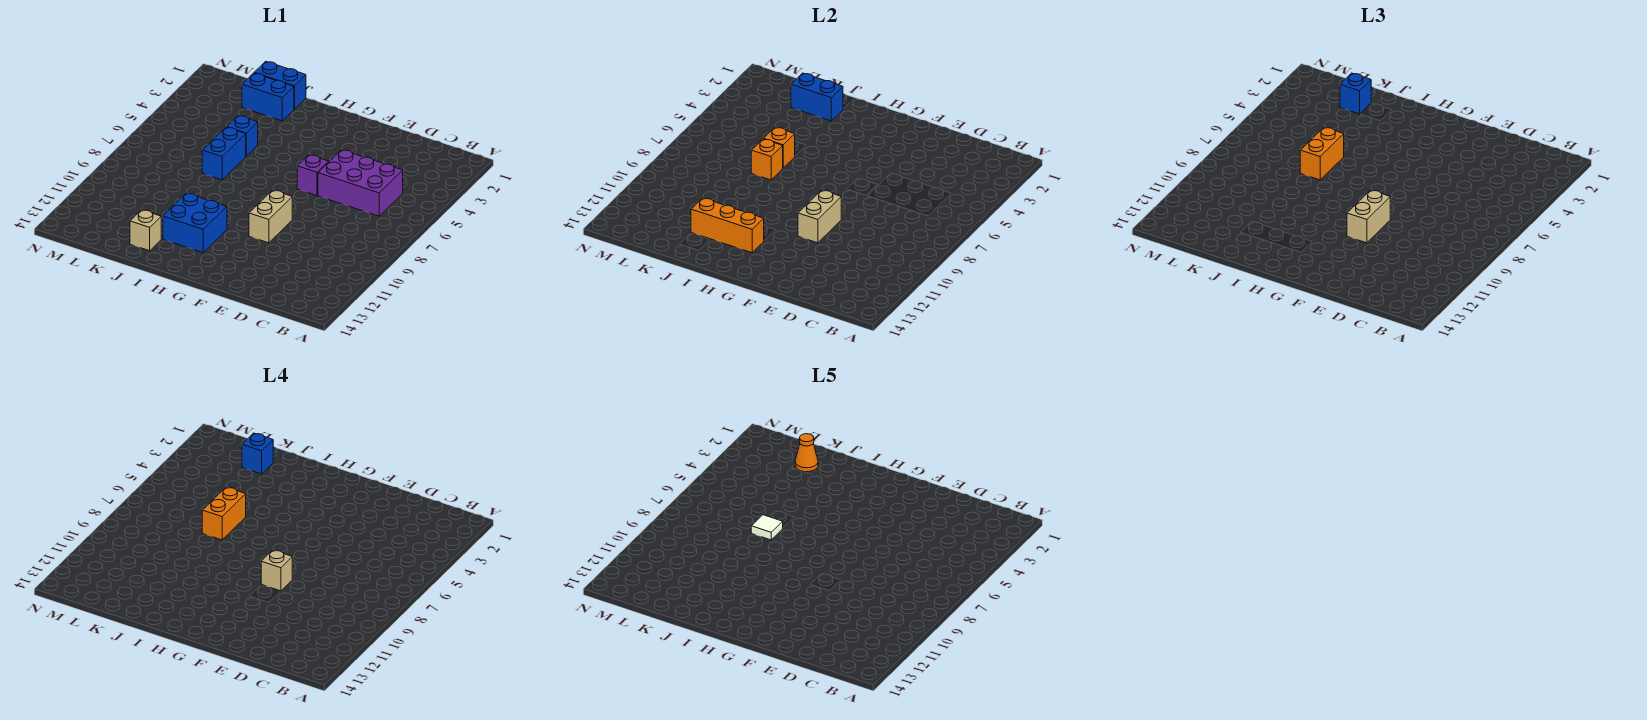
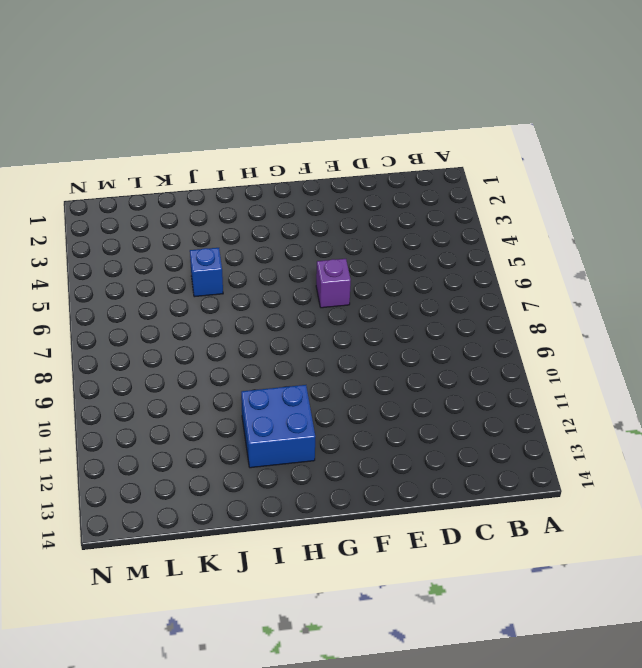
none -> purple brick C5:E6 level 1
none -> tan brick F9:F10 level 1
none -> blue brick J1:K1 level 1

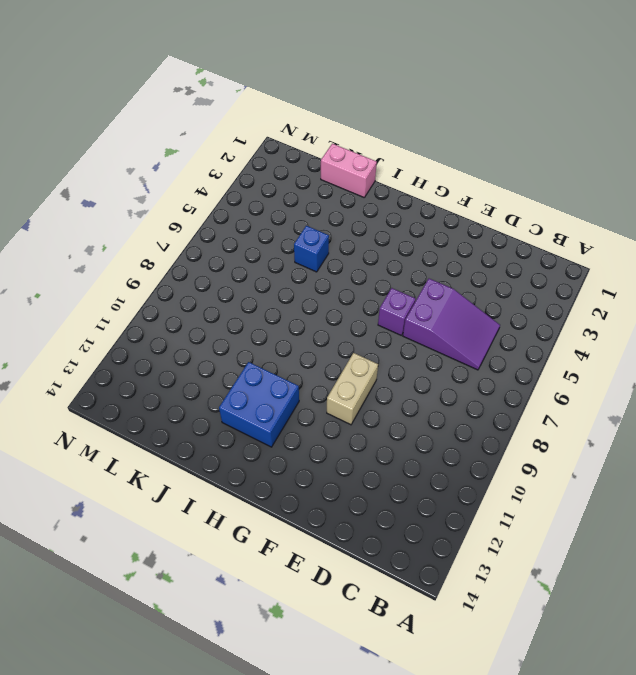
purple slope C5:E6 level 1 top E -> purple brick C5:E6 level 1
pink brick J1:K1 level 1 -> blue brick J1:K1 level 1
none -> blue brick J2:K2 level 1
none -> blue brick J6:J7 level 1
none -> tan brick J13 level 1

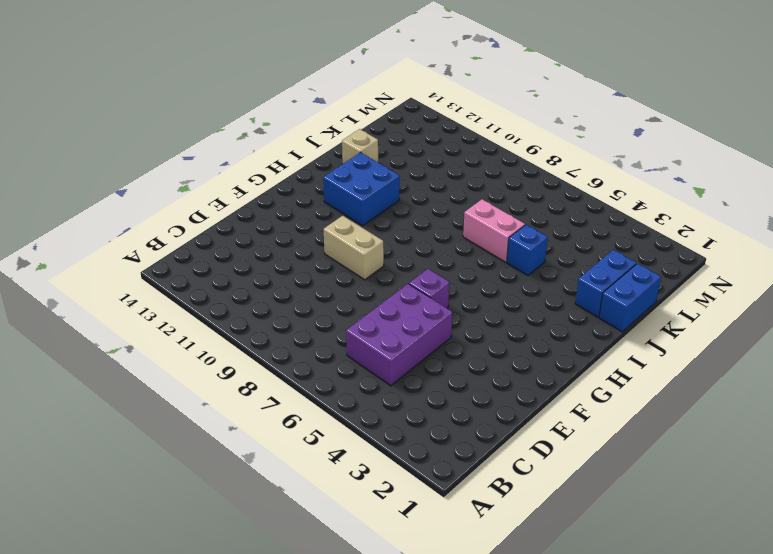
pink brick J6:J7 level 1 -> blue brick J6:J7 level 1
none -> tan brick F9:F10 level 2
none -> orange brick H12:J12 level 2
none -> blue brick J2:K2 level 2

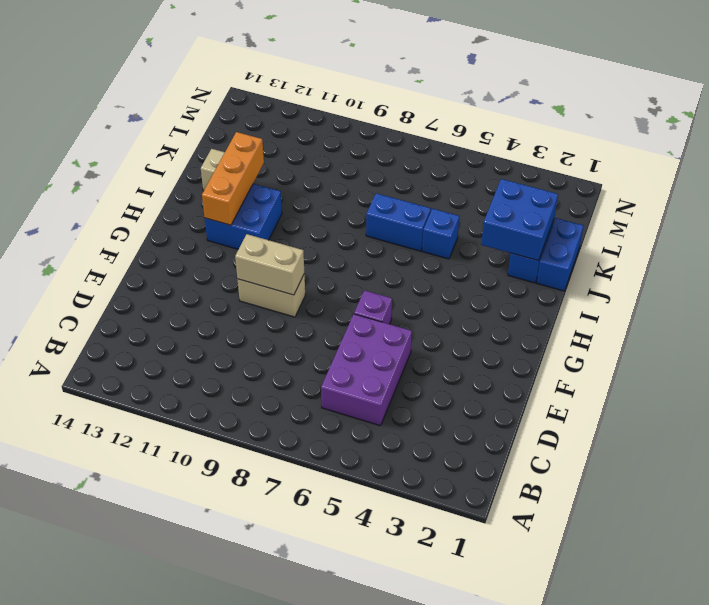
blue brick J2:K3 level 2 -> blue brick J2:K2 level 2
none -> orange brick J6 level 2
none -> orange brick J7 level 2
none -> tan brick F9:F10 level 3

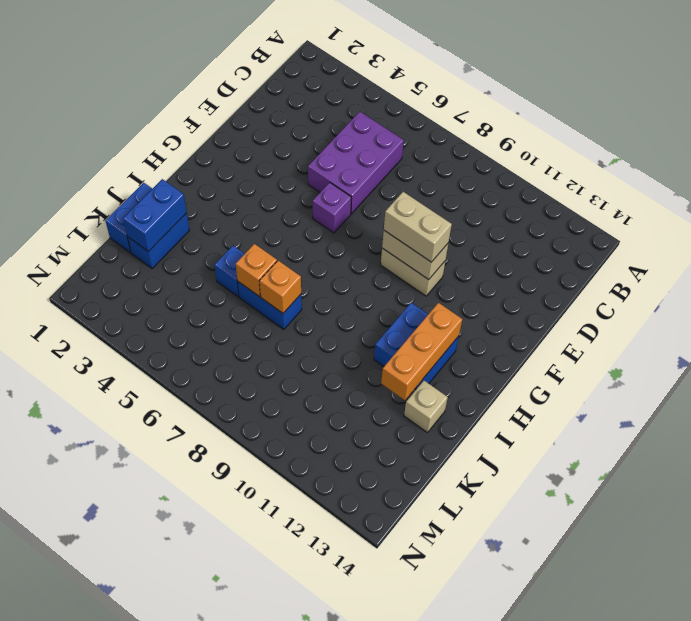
none -> orange brick J6:J7 level 3
none -> blue brick K2 level 3
none -> tan brick F9 level 4

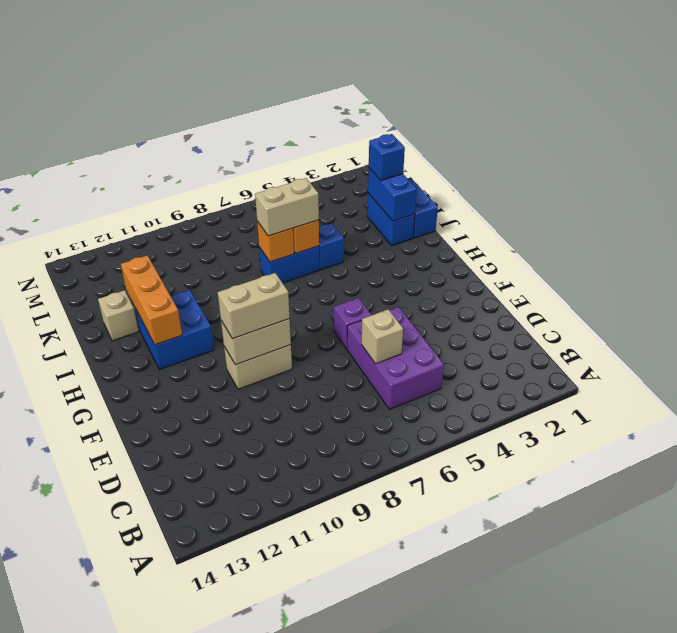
tan brick D6 level 2 -> tan brick F9 level 4
tan brick J6:J7 level 3 -> orange brick J6:J7 level 3
none -> orange brick J6:J7 level 4
none -> blue brick K2 level 4
none -> white tile J7 level 5

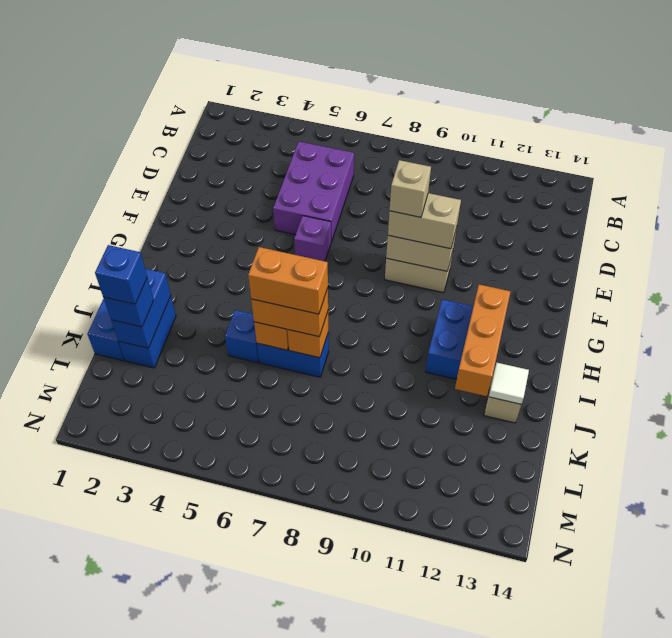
white tile J13 level 2 -> white tile J7 level 5
none -> orange cone K2 level 5

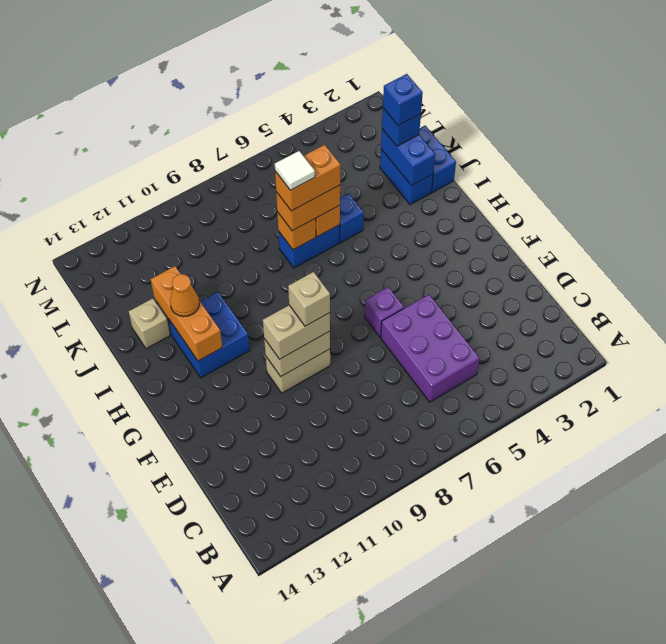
orange cone I12 level 3 -> orange cone K2 level 5

